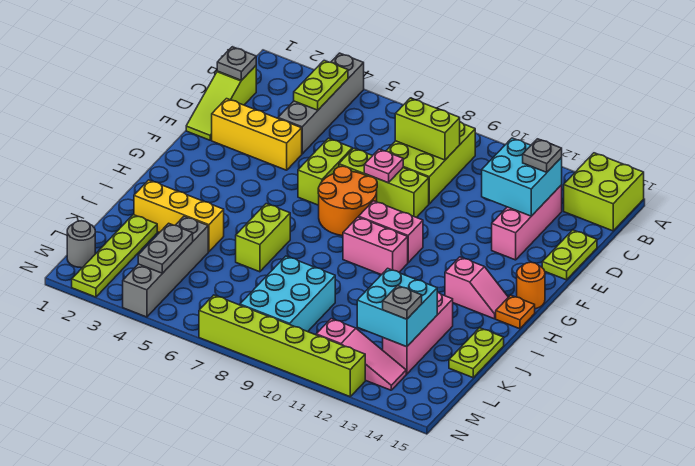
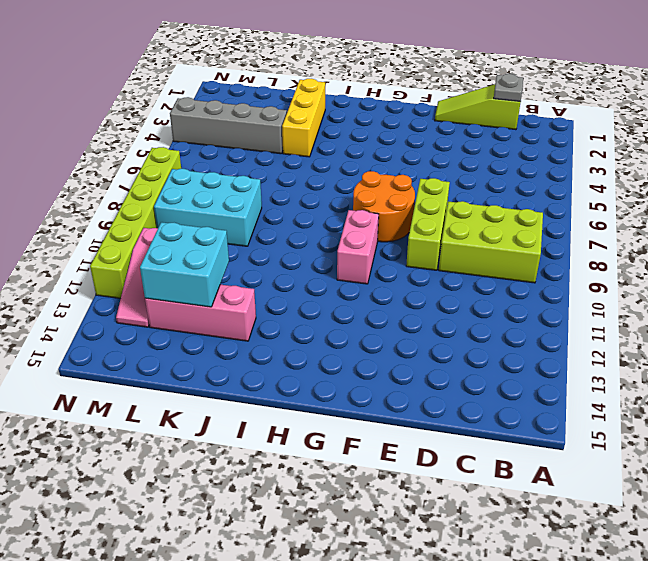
none -> grey brick A4:D4 level 1
none -> lime brick A14:B15 level 1
none -> pink brick C13:E13 level 1
none -> lime plate D15:E15 level 1

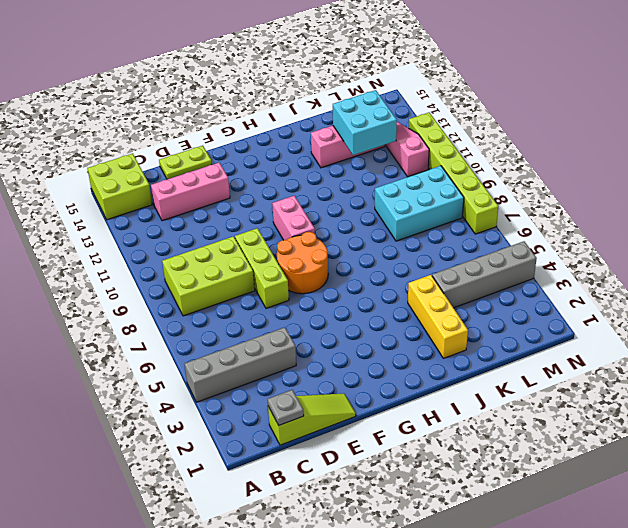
none -> yellow brick E2:E4 level 1
none -> lime brick E6:F6 level 1
none -> orange round brick G15 level 1
none -> pink brick H9:H10 level 1

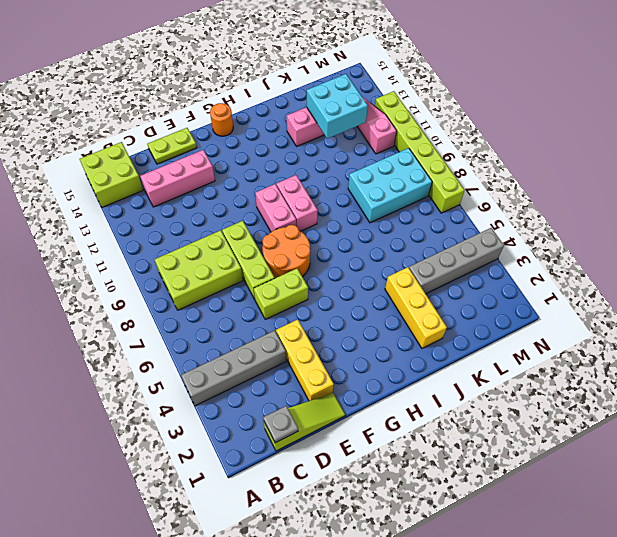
none -> pink slope H13:H14 level 1 top 13
none -> orange plate H15 level 1
none -> lime brick I6:J6 level 1
none -> lime plate J15:K15 level 1

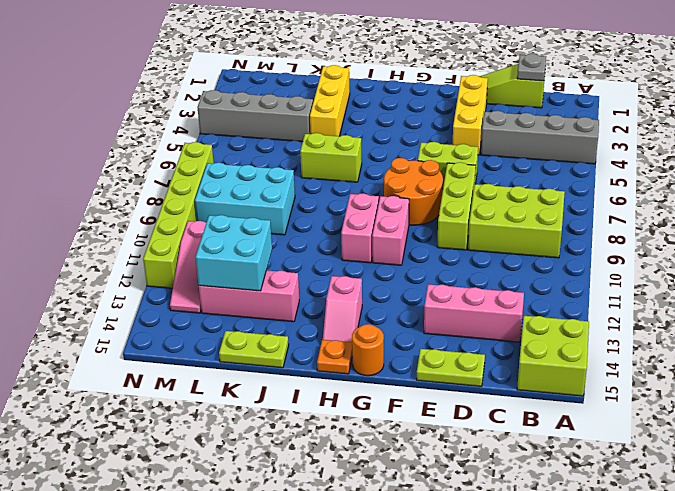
none -> lime plate K2:N2 level 1
none -> grey round brick M1 level 1
none -> lime plate B4:C4 level 2
none -> lime brick C8:C9 level 2

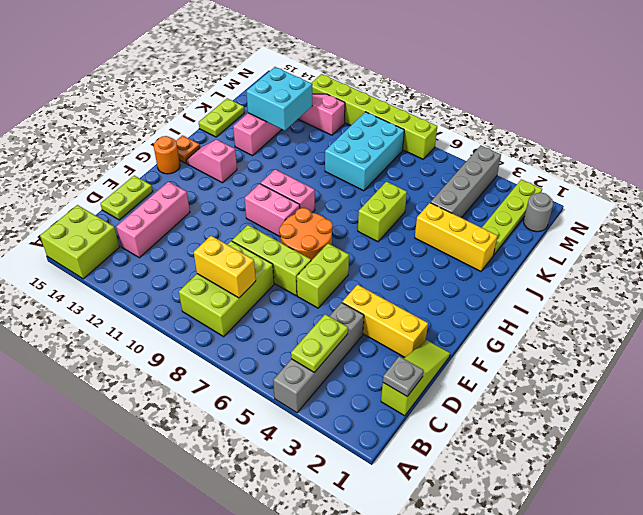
yellow brick C8:C9 level 2 -> lime brick C8:C9 level 2
none -> cyan brick C12:D13 level 2
none -> pink plate E8 level 2
none -> grey plate L4:M4 level 2
none -> grey plate C13 level 3

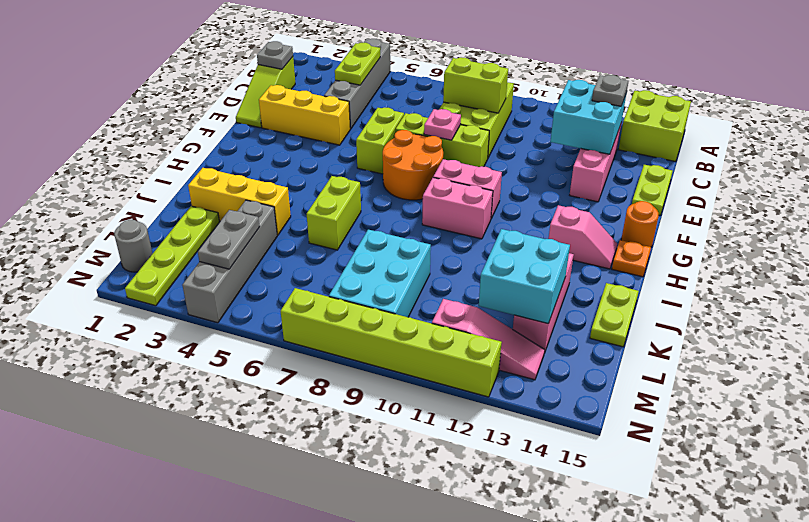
none -> grey plate L13 level 3

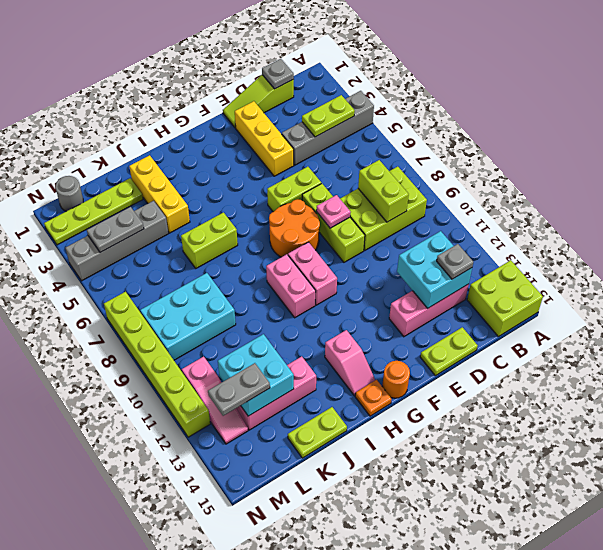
grey plate L13:M13 level 3 -> grey plate L13 level 3

